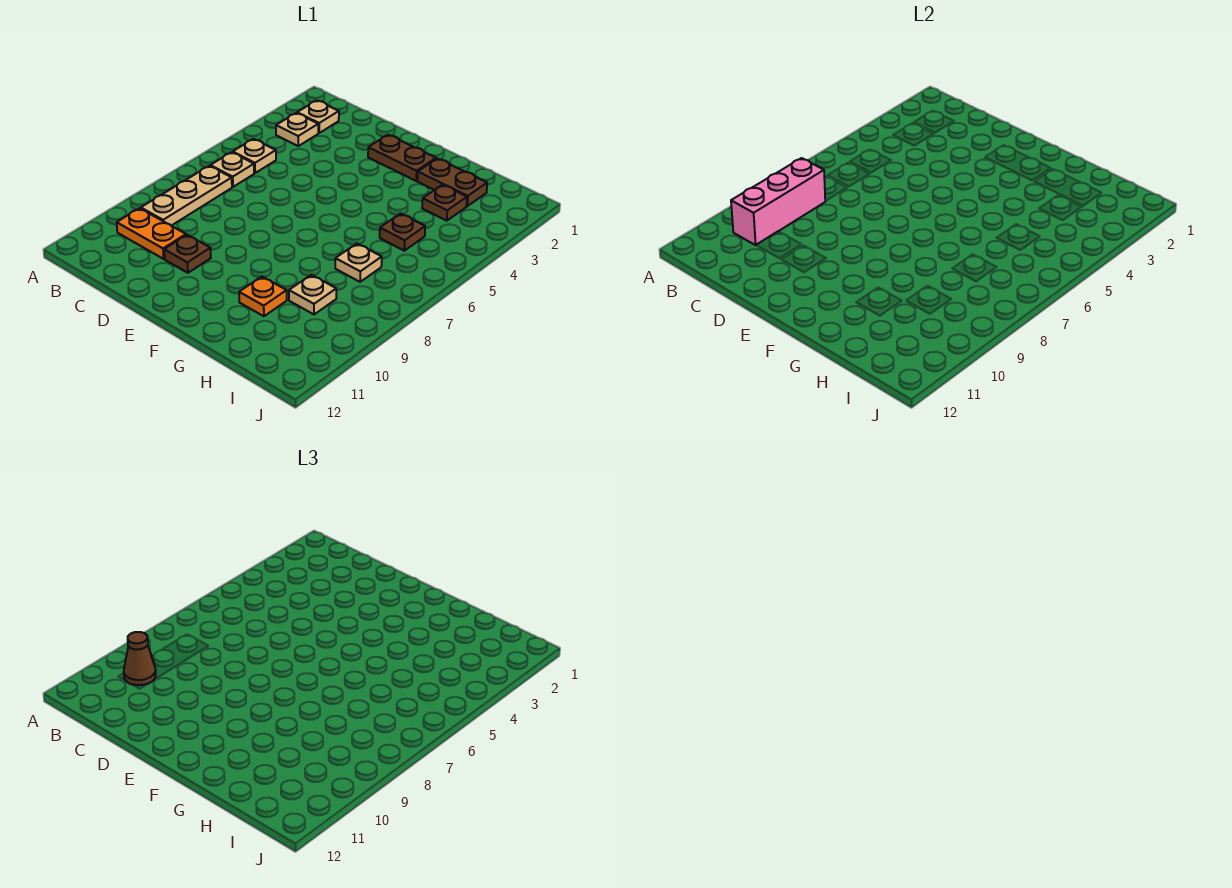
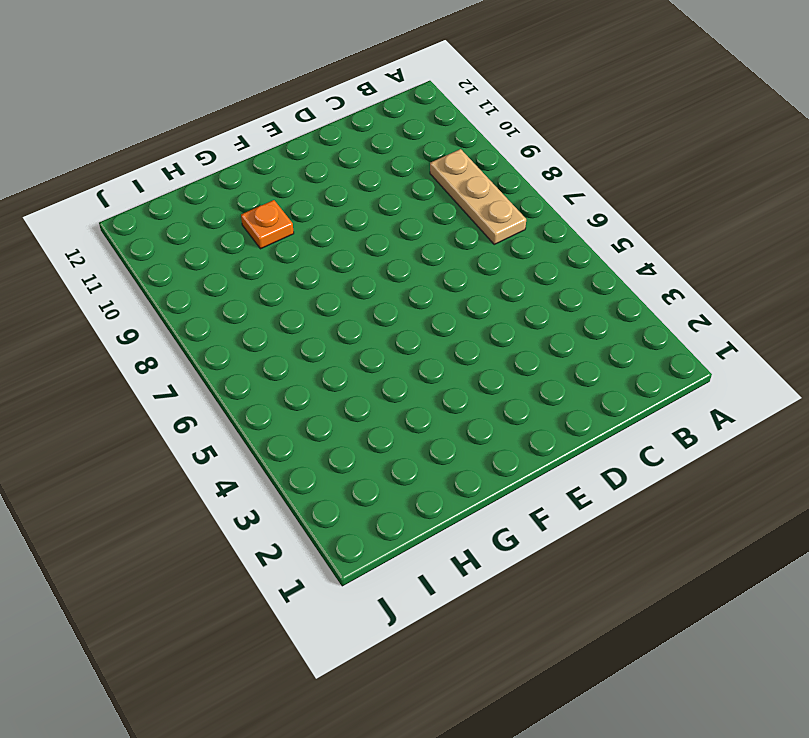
none -> tan plate B2 level 1
none -> tan plate B3 level 1
none -> tan plate B5 level 1

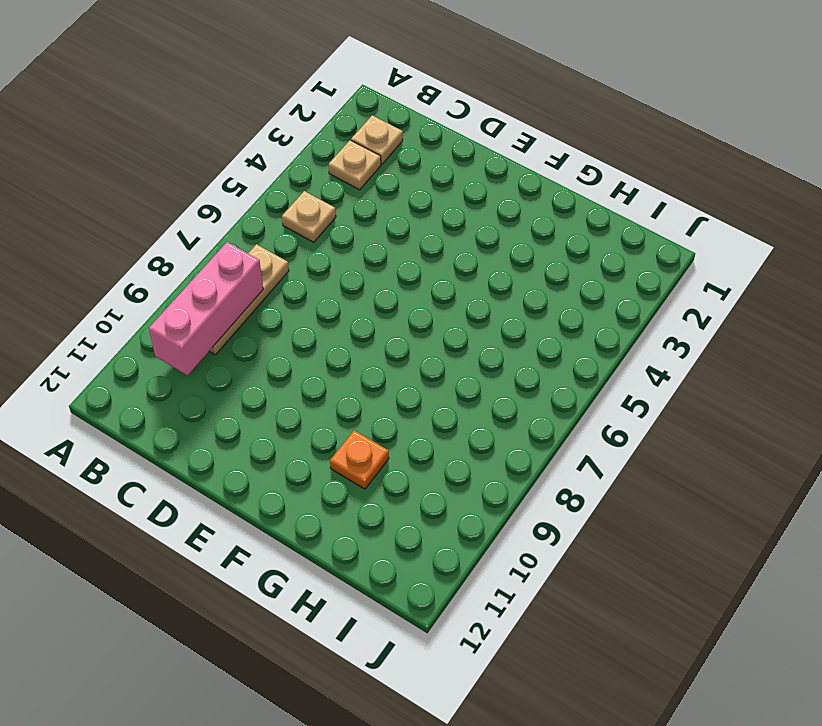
none -> tan plate B6 level 1
none -> orange plate B10:C10 level 1
none -> brown plate D10 level 1

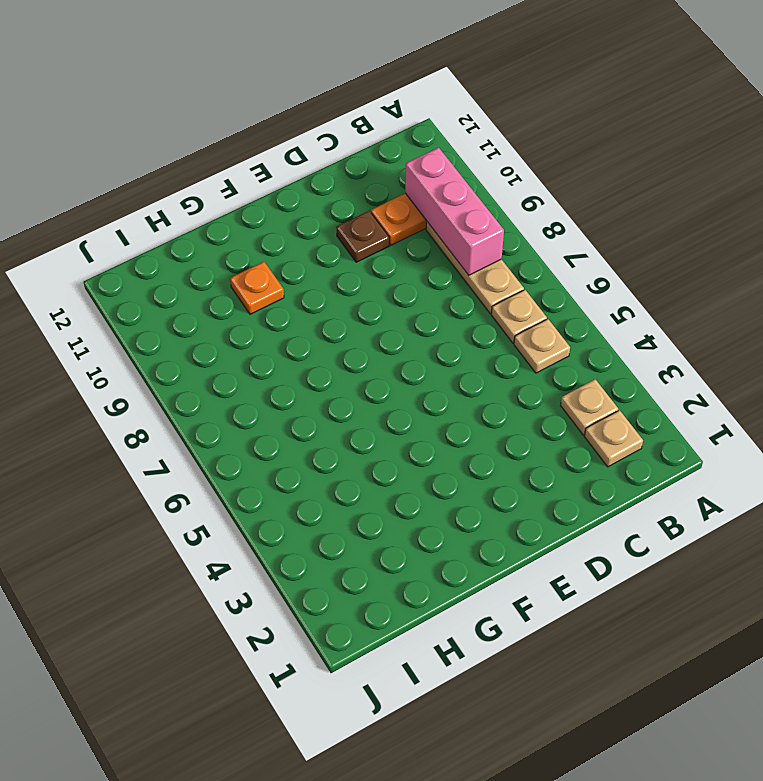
none -> brown plate E2:F2 level 1
none -> brown plate G2:H2 level 1
none -> brown plate H3 level 1

